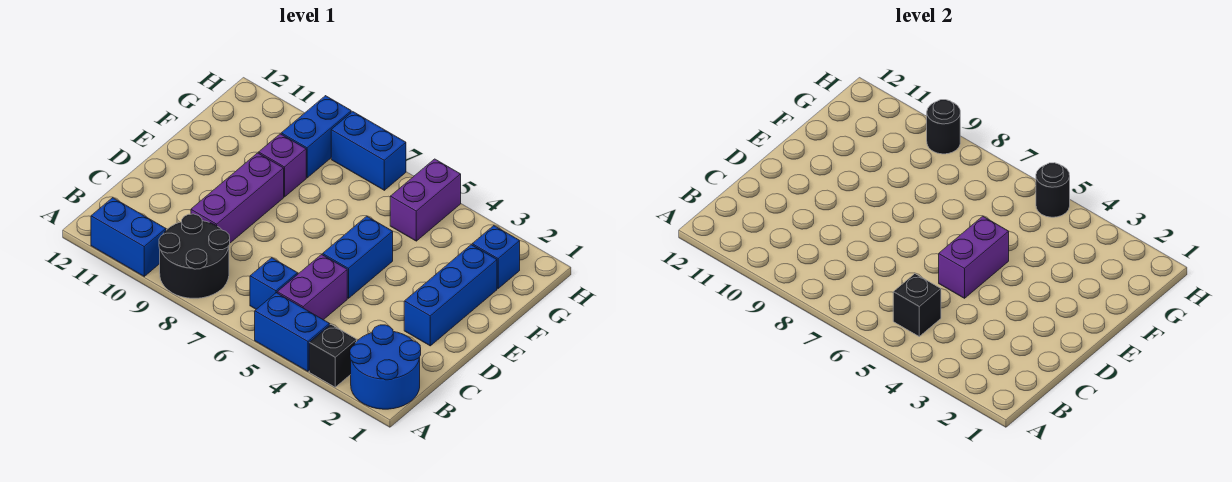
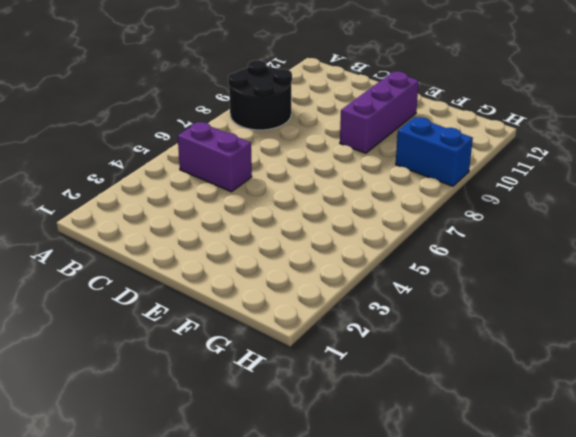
purple brick E9:E11 level 1 -> purple brick C9:E9 level 1
none -> blue round brick A1:B2 level 1
none -> black brick A3 level 1
none -> blue brick A4:A5 level 1

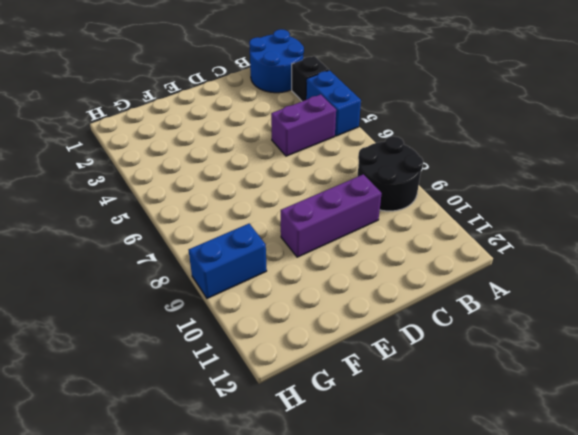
none -> blue brick A10:A11 level 1
none -> blue brick B6 level 1
none -> blue brick D2:F2 level 1

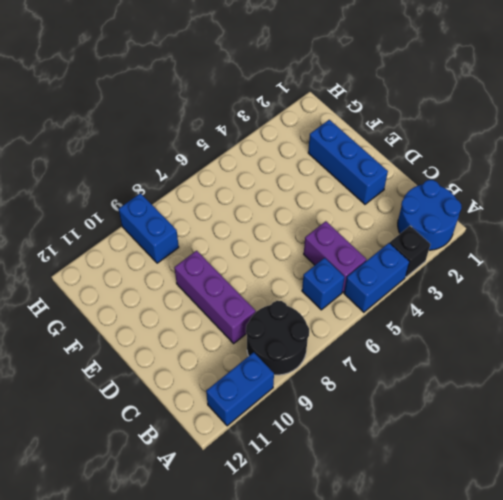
none -> blue brick D5:E5 level 1
none -> purple brick F9 level 1
none -> blue brick G2 level 1

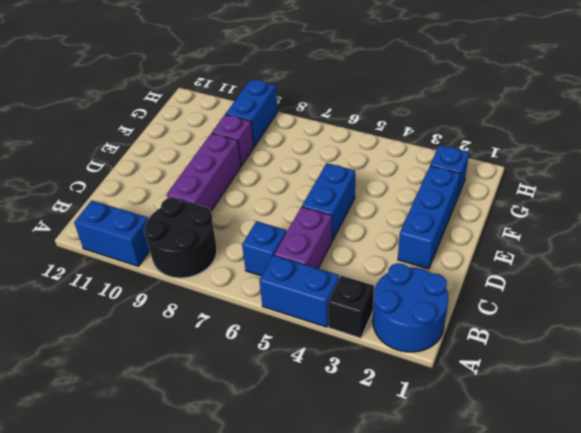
none -> purple brick G5:H5 level 1
none -> blue brick H7:H8 level 1
none -> black brick B5 level 2

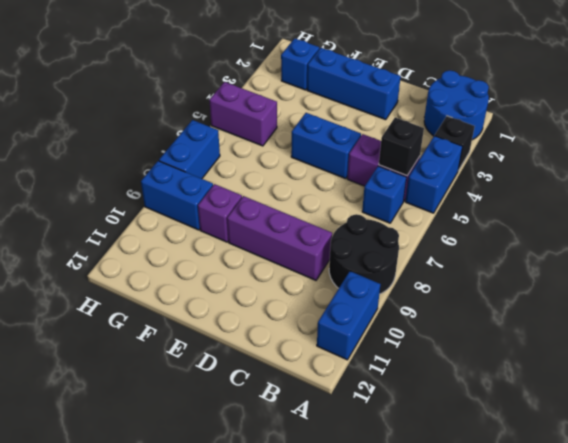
none -> purple brick D5:E5 level 2
none -> black round brick H5 level 2
none -> black round brick H9 level 2

